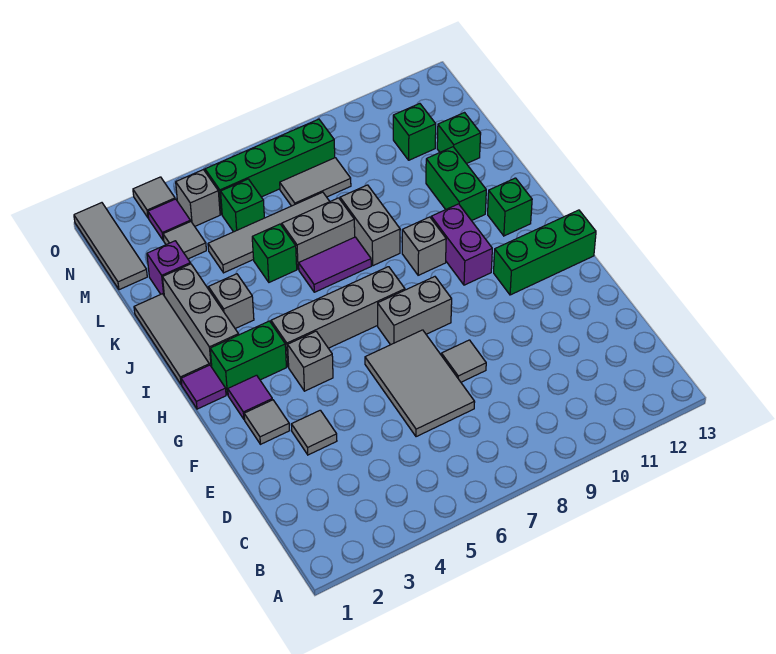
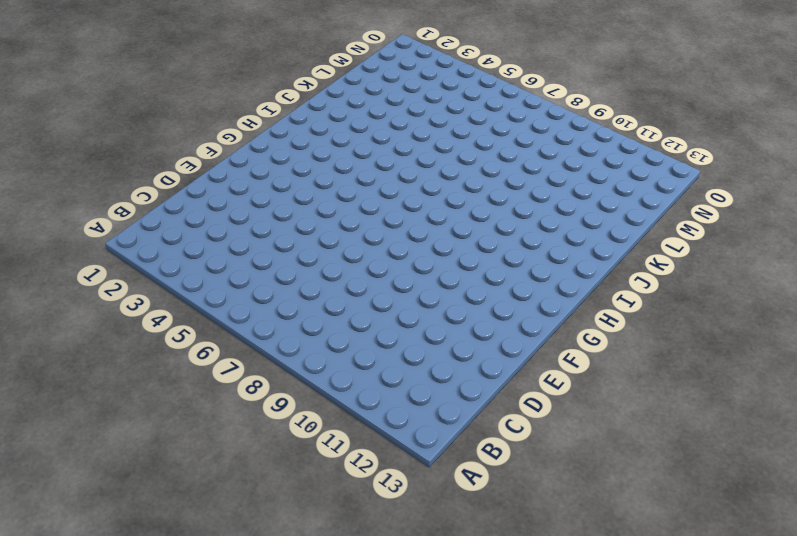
none -> grey tile D6:F7 level 1
none -> grey tile E3 level 1
none -> grey tile E8 level 1
none -> grey tile F2 level 1

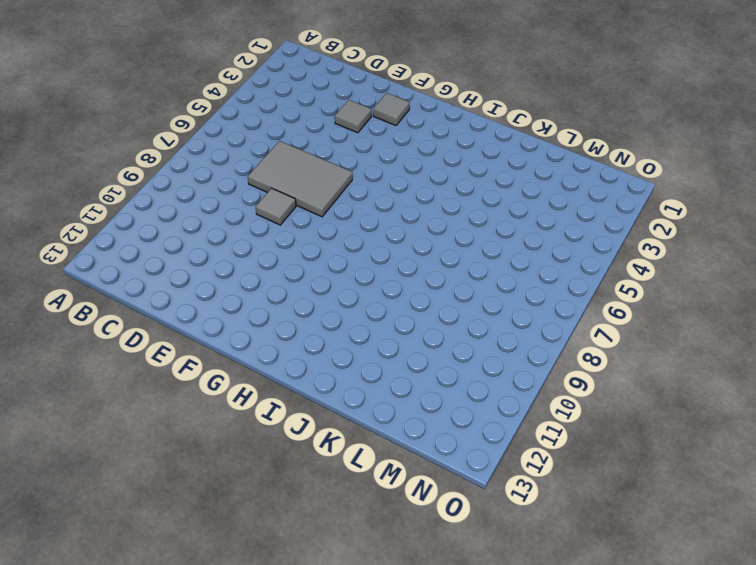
none -> purple tile G2 level 1
none -> grey brick G4 level 1
none -> grey brick G7:G8 level 1
none -> green brick G11:G13 level 1

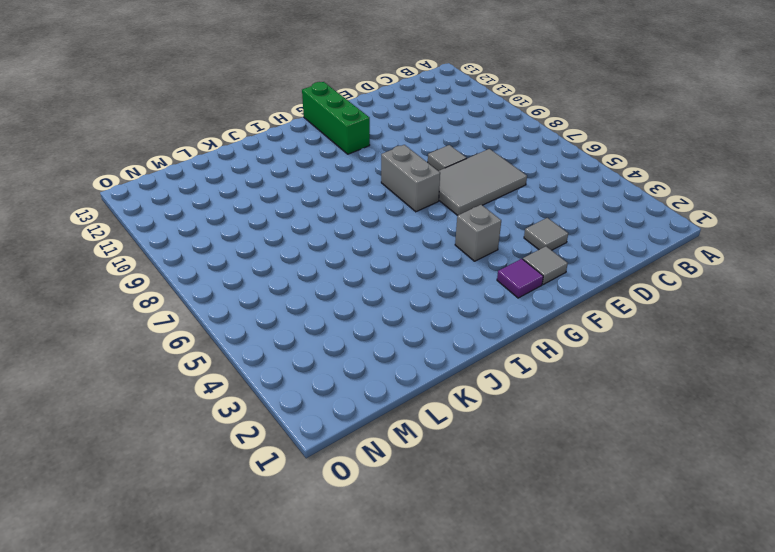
none -> purple tile H1 level 1
none -> green brick H2:H3 level 1
none -> grey brick H4:H7 level 1
none -> purple brick H10:I10 level 1

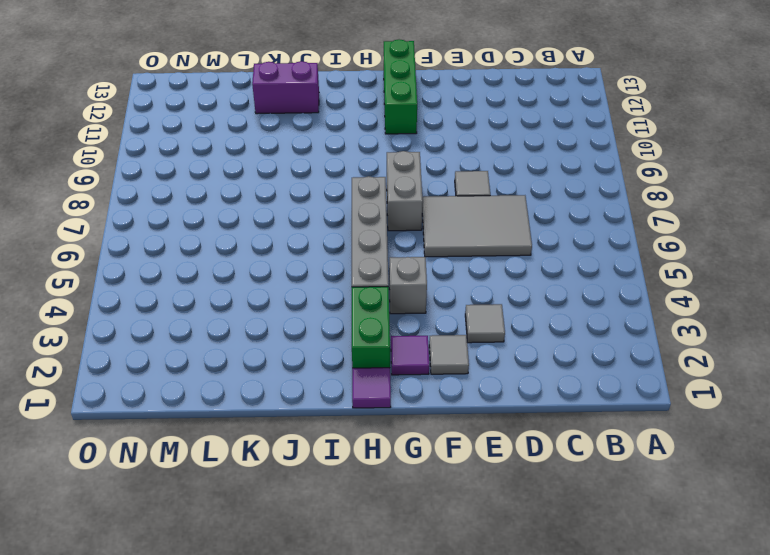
purple brick J12:K12 level 1 -> purple brick H10:I10 level 1
none -> grey tile I1:K1 level 1
none -> grey brick I2:K2 level 1
none -> grey brick I9 level 1
none -> green brick I12 level 1

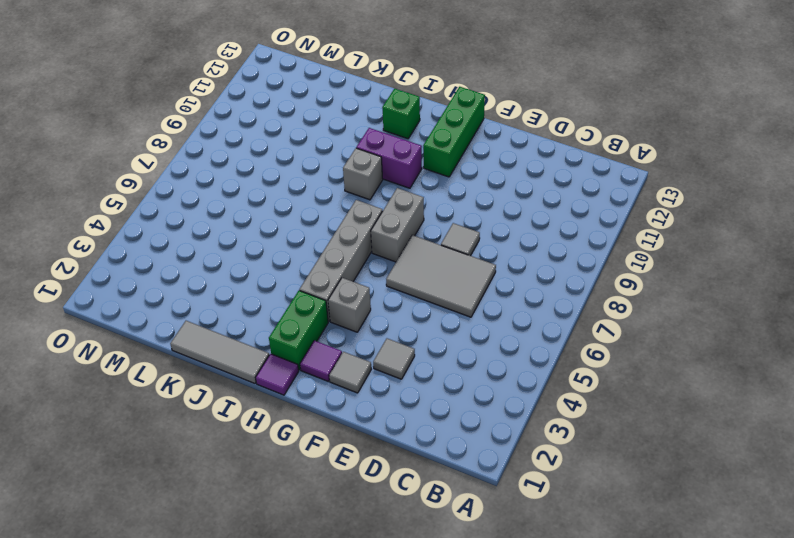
none -> grey brick I2:K2 level 1
none -> grey brick J3 level 1
none -> purple tile J6:J7 level 1
none -> grey brick J8:K8 level 1

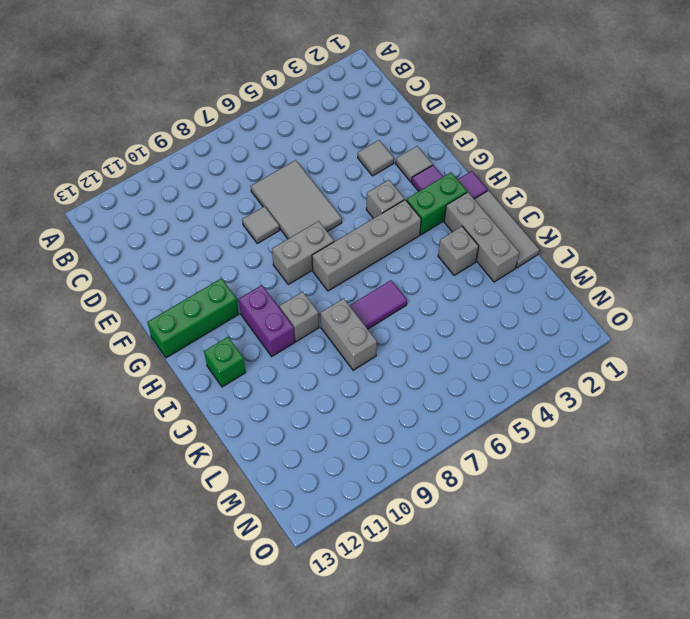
none -> green brick J11:K11 level 1
none -> green brick K5 level 1
none -> grey brick K6:K7 level 1
none -> purple brick L2 level 1

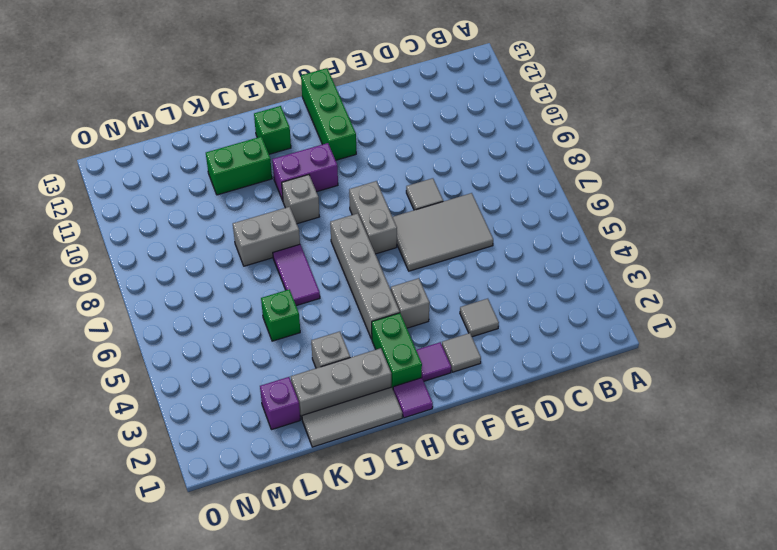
none -> grey brick K6:K7 level 1
none -> grey tile L4:L7 level 1
none -> green brick L12 level 1
none -> grey tile M1:O1 level 1

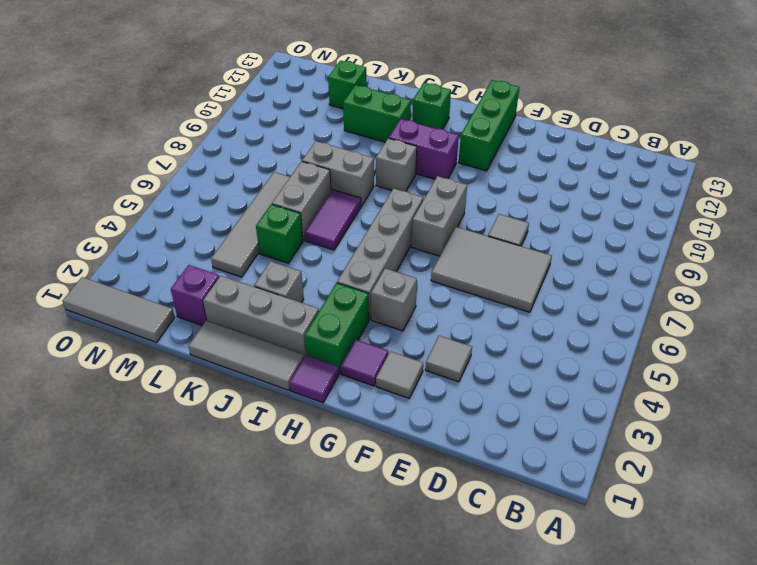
none -> grey tile M3 level 1
none -> green brick M5 level 1
none -> grey tile M7:M8 level 1
none -> green brick M11 level 1

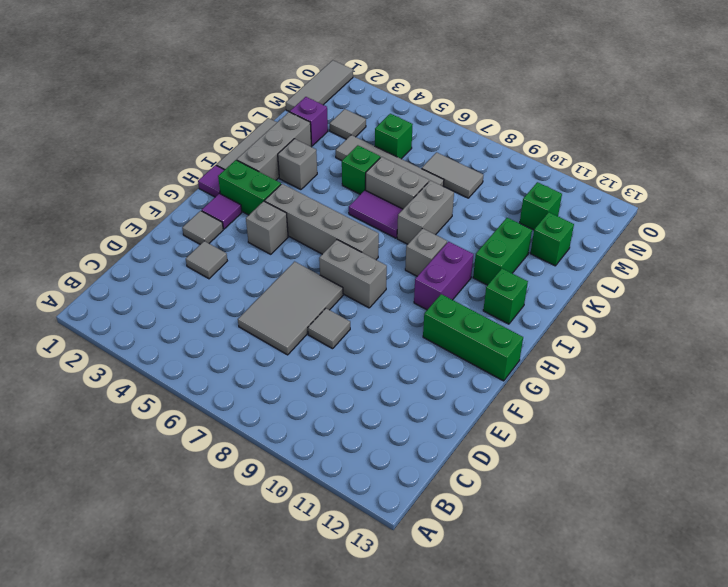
none -> purple tile N3 level 1
none -> grey brick N4 level 1
none -> green brick N5:N8 level 1
none -> grey tile O3 level 1

